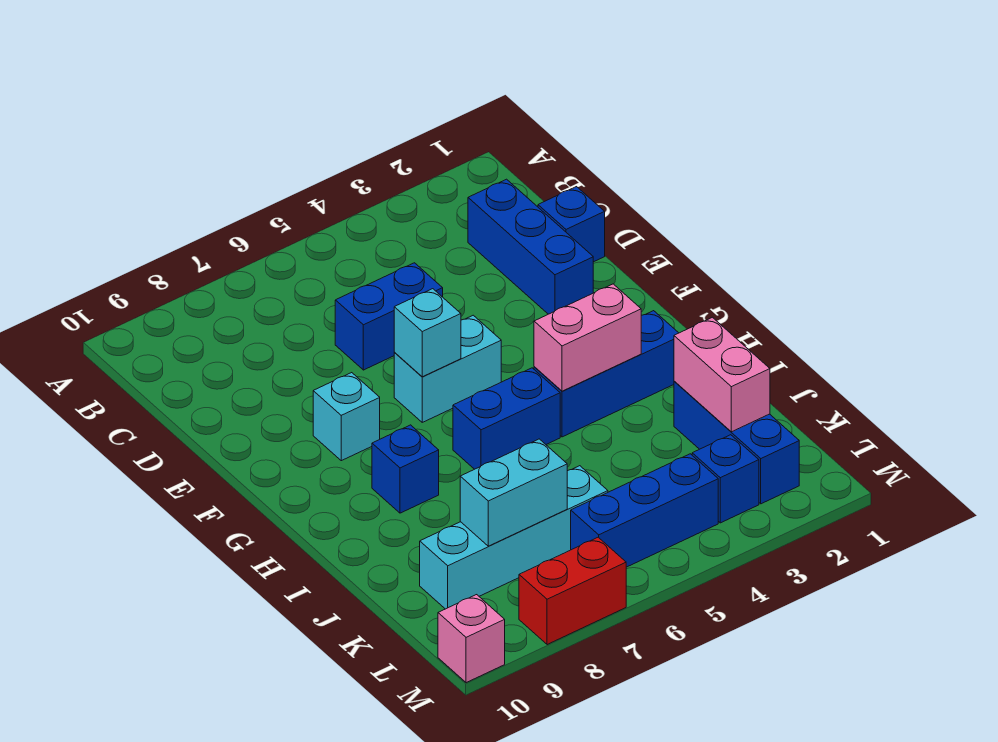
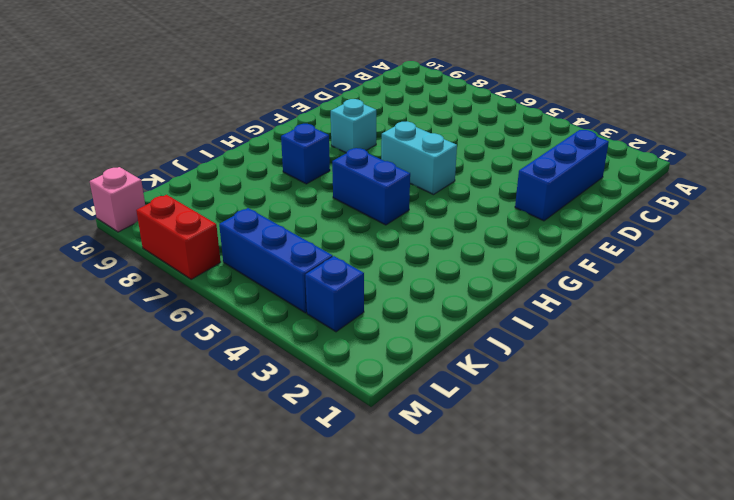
none -> blue brick D1 level 1
none -> blue brick D5:D6 level 1
none -> blue brick H2:H4 level 1

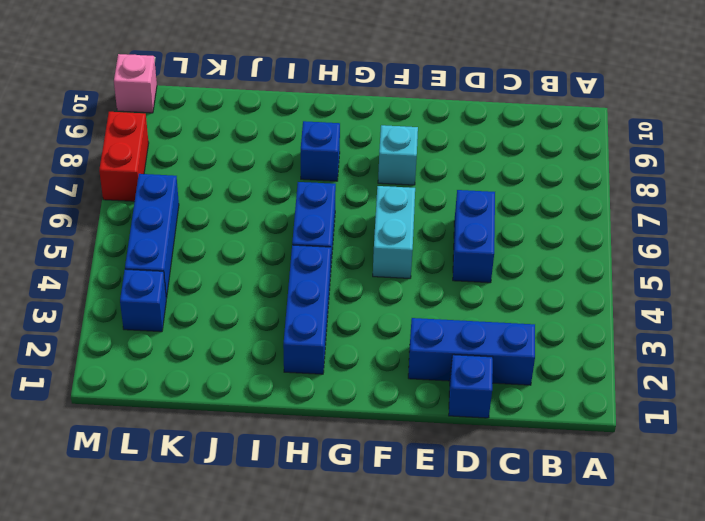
none -> blue brick J2:L2 level 1
none -> cyan brick K6:K9 level 1
none -> cyan brick F6 level 2

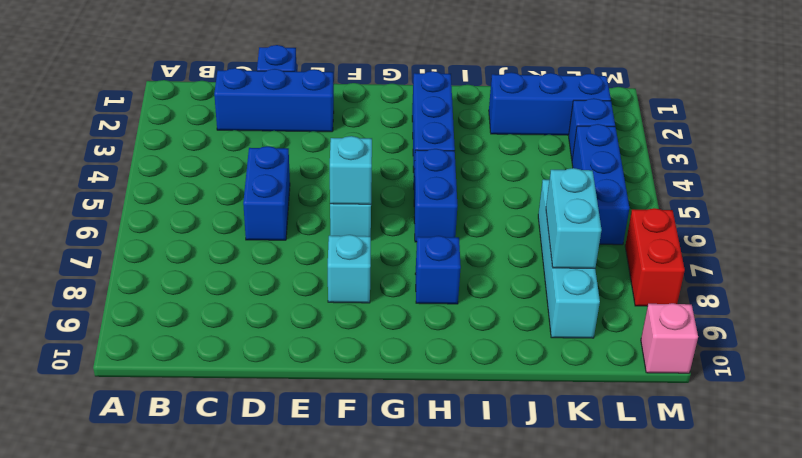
none -> pink brick H3:H4 level 2
none -> pink brick J2:K2 level 2

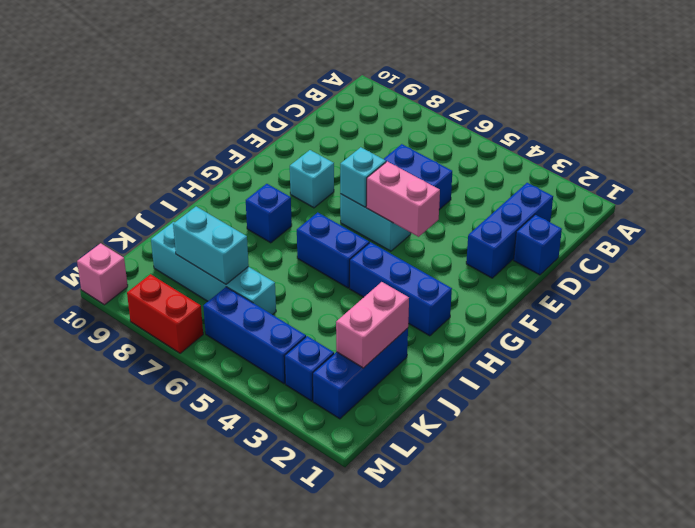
pink brick F4:F5 level 2 -> pink brick H3:H4 level 2

